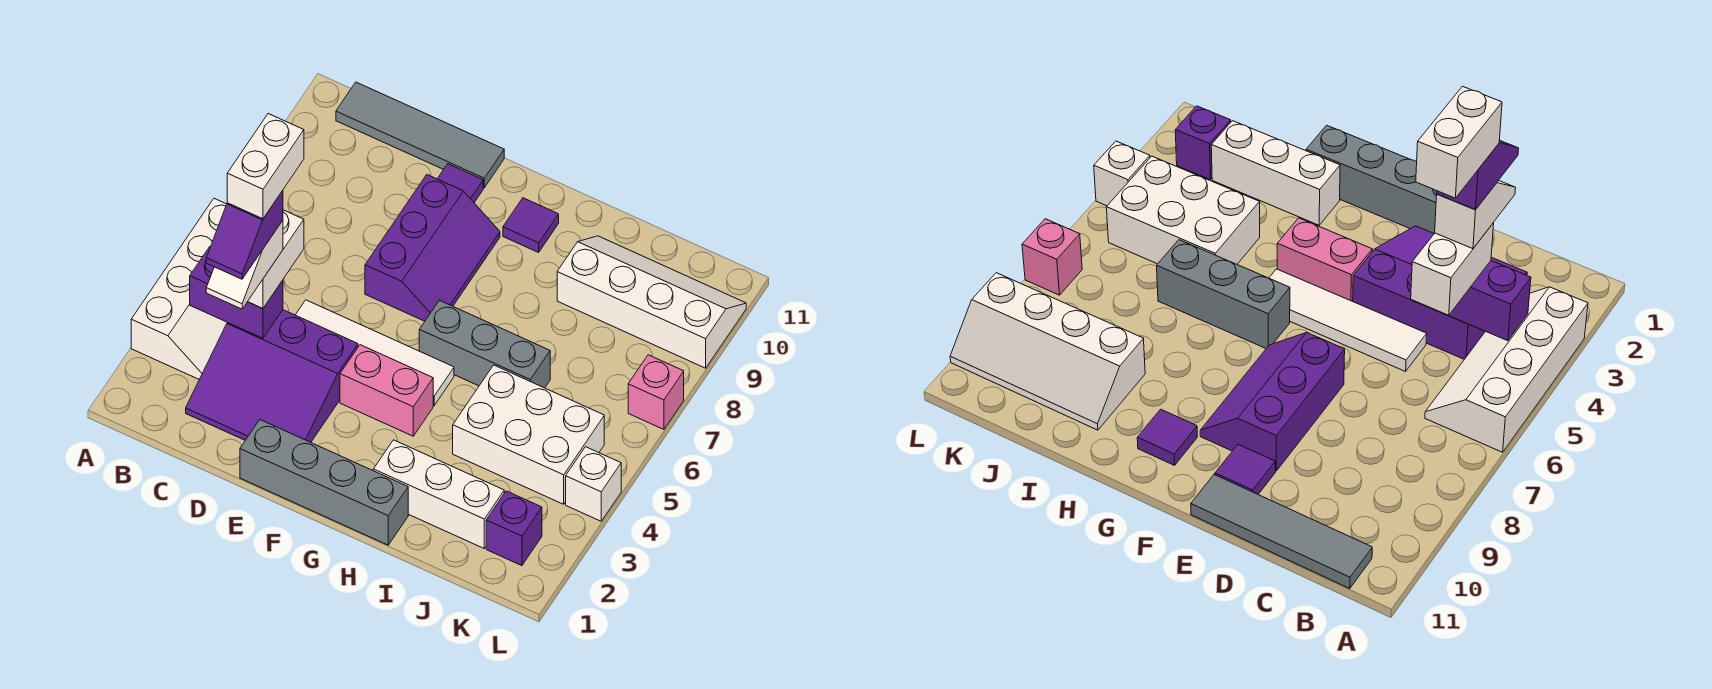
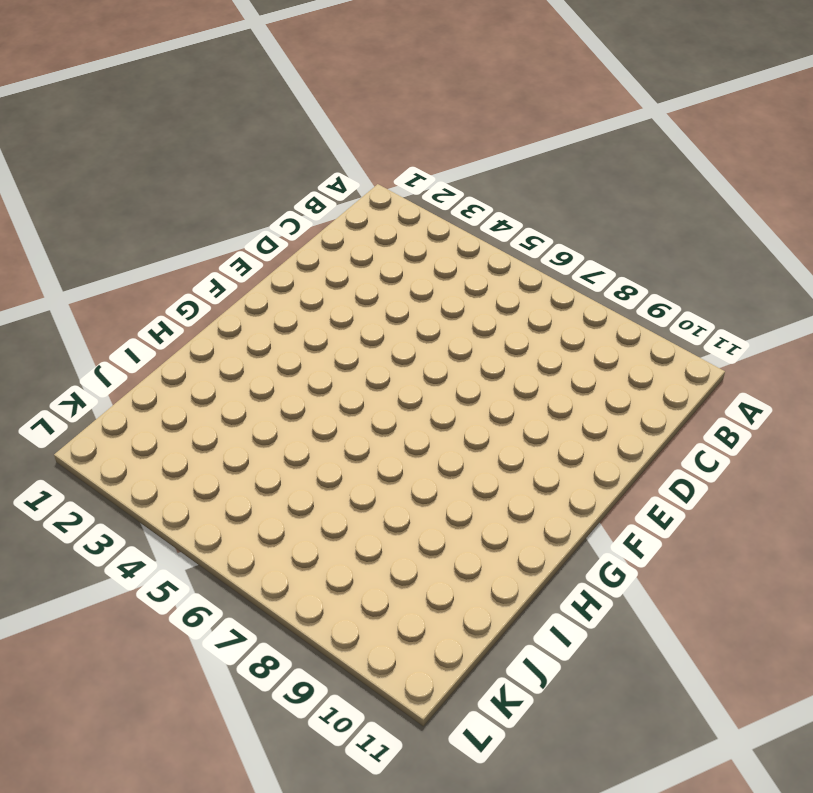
none -> white slope A3:B6 level 1 top A
none -> grey tile B11:E11 level 1
none -> purple slope C2:E4 level 1 top 4

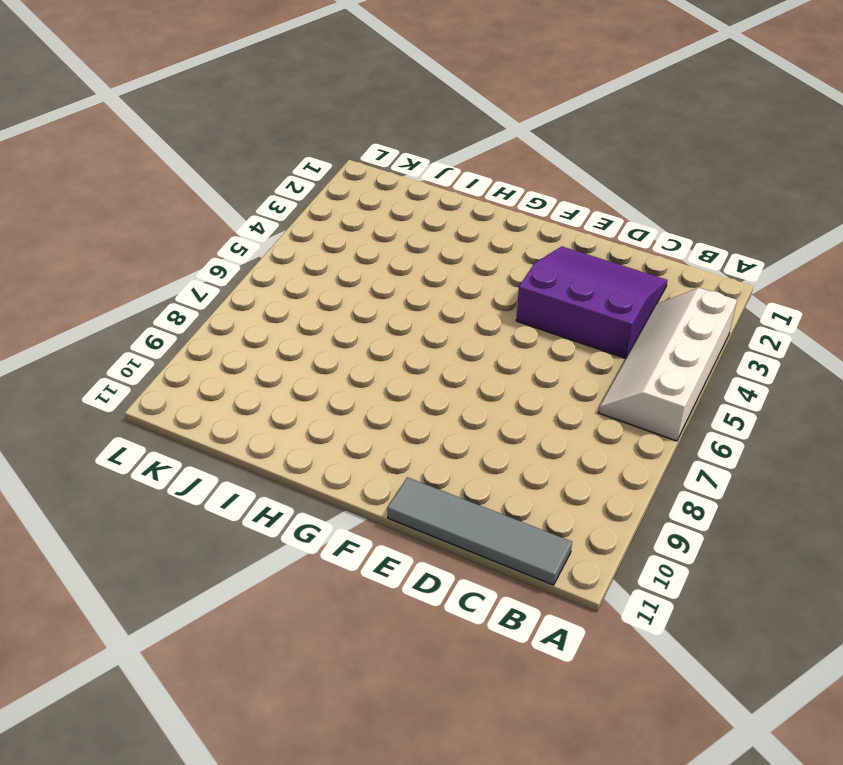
none -> white tile D5:G5 level 1
none -> grey brick E1:H1 level 1
none -> purple slope E7:F9 level 1 top E

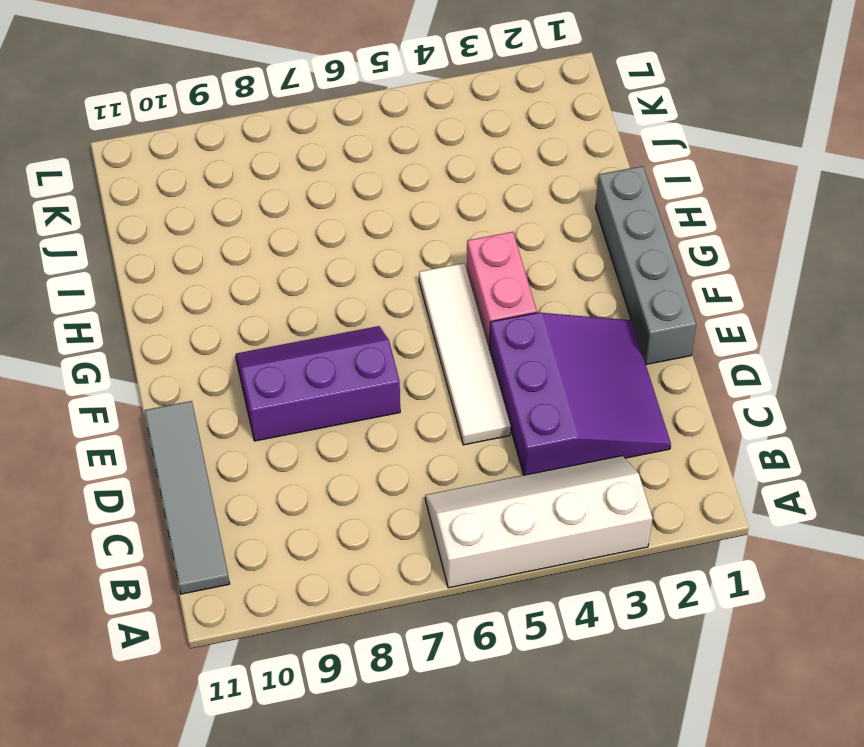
none -> purple tile E10 level 1
none -> grey brick G6:I6 level 1
none -> purple tile G10 level 1

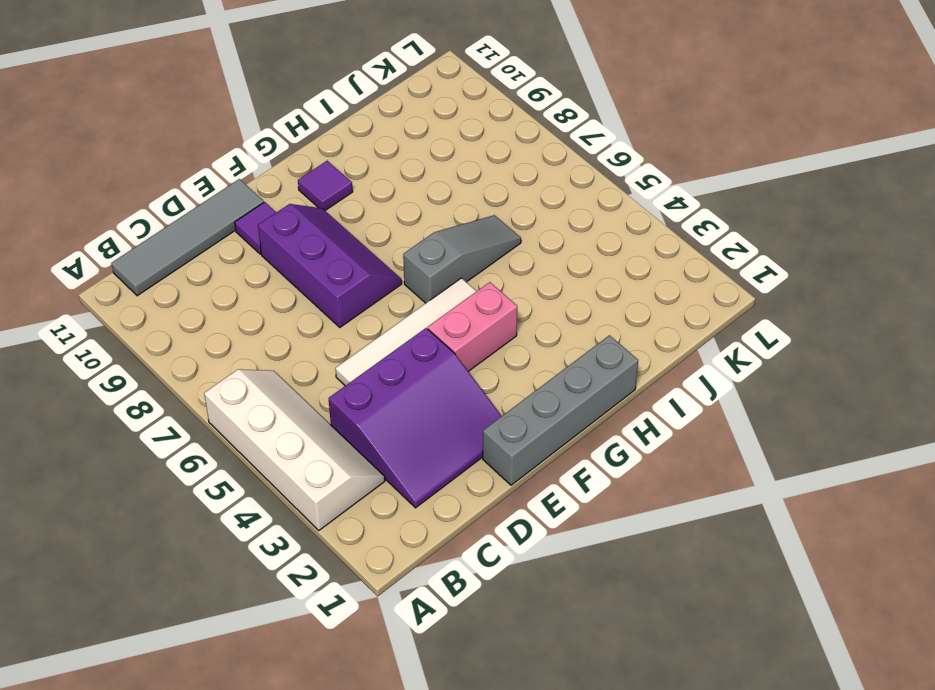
grey slope G6:I6 level 1 top G -> grey brick G6:I6 level 1
none -> white brick H2:J2 level 1
none -> white brick I4:K5 level 1
none -> white slope I9:L10 level 1 top 9

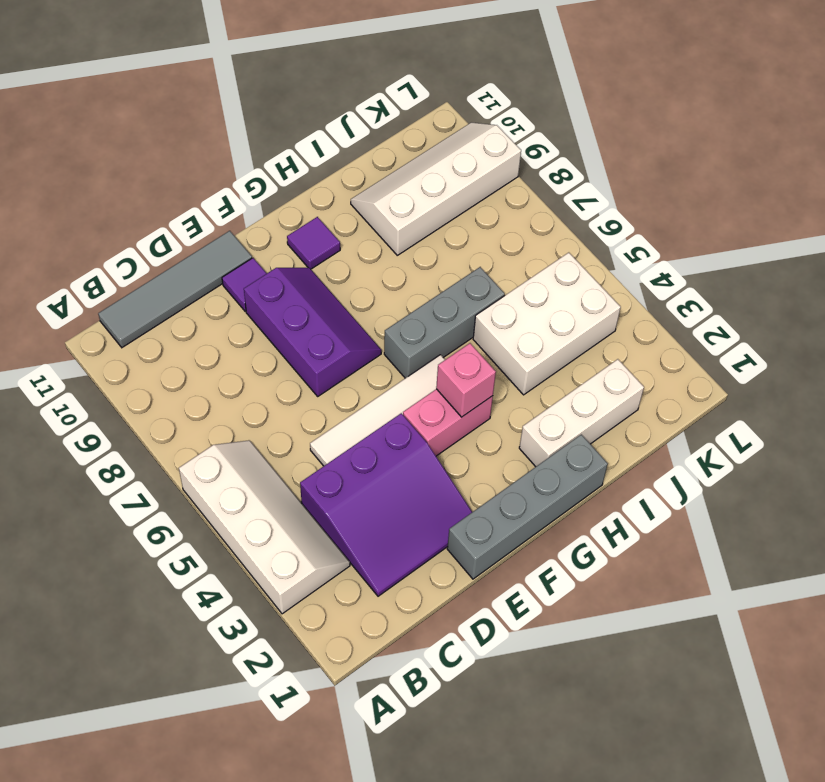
pink brick G4 level 2 -> pink brick L7 level 1
none -> purple brick K2 level 1
none -> white brick L4 level 1
none -> purple brick B4:C4 level 2

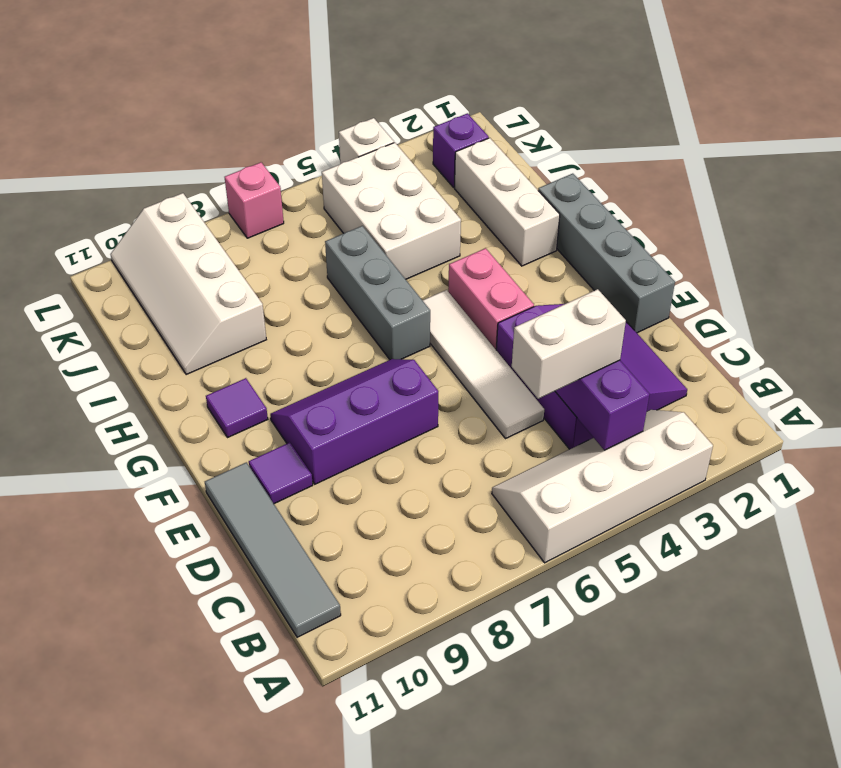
none -> white slope C3:C4 level 4 top 4
none -> purple slope C3:C4 level 5 top 4
none -> white brick C4:C5 level 6

